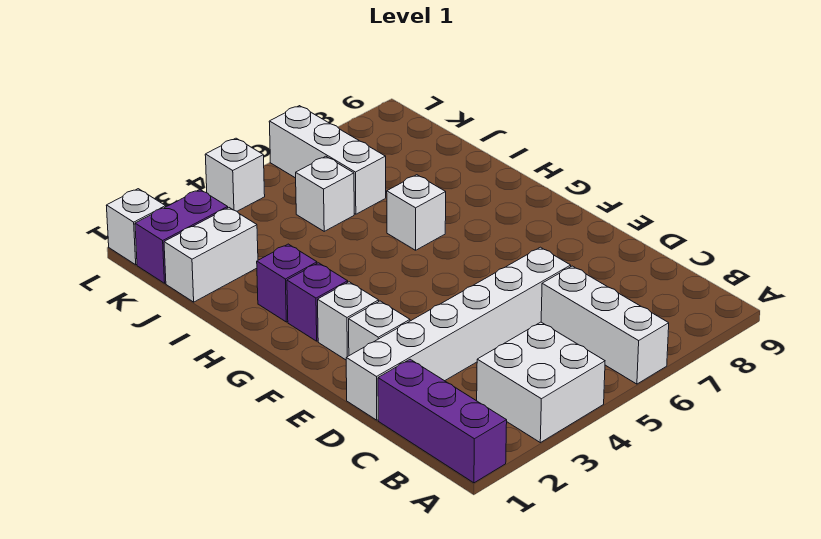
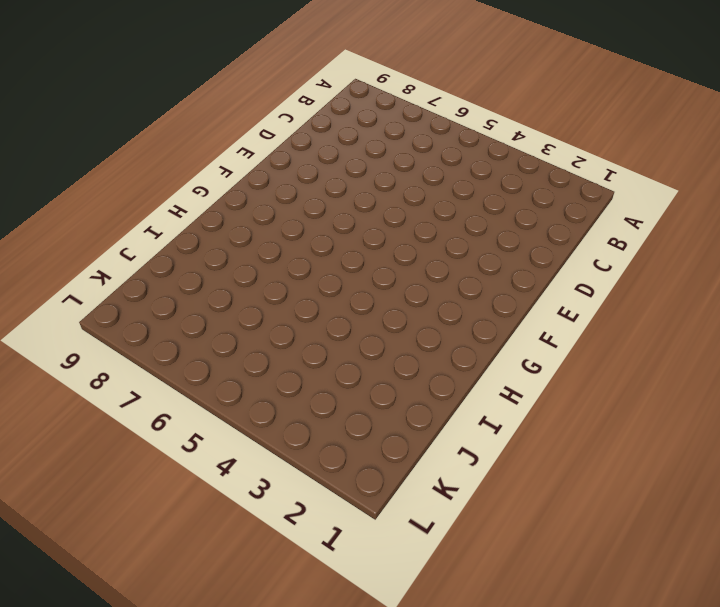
none -> purple brick A1:C1 level 1
none -> white brick A3:B4 level 1
none -> white brick A6:C6 level 1

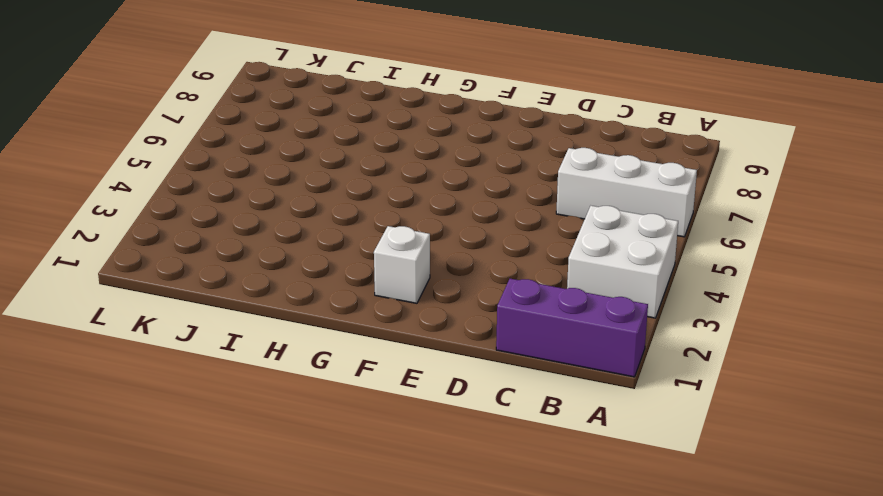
none -> white brick D1:D6 level 1
none -> white brick E2 level 1
none -> purple brick G2 level 1

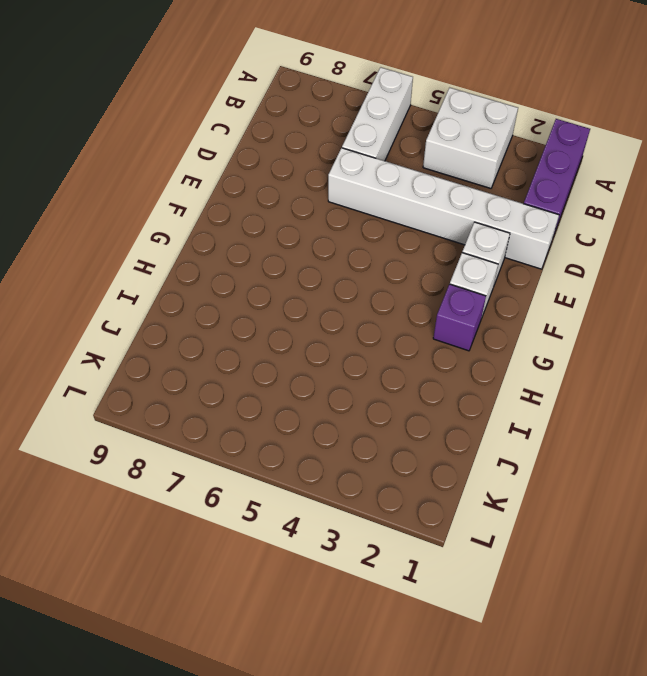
none -> purple brick H2 level 1
none -> white brick H6 level 1
none -> white brick J1:J2 level 1

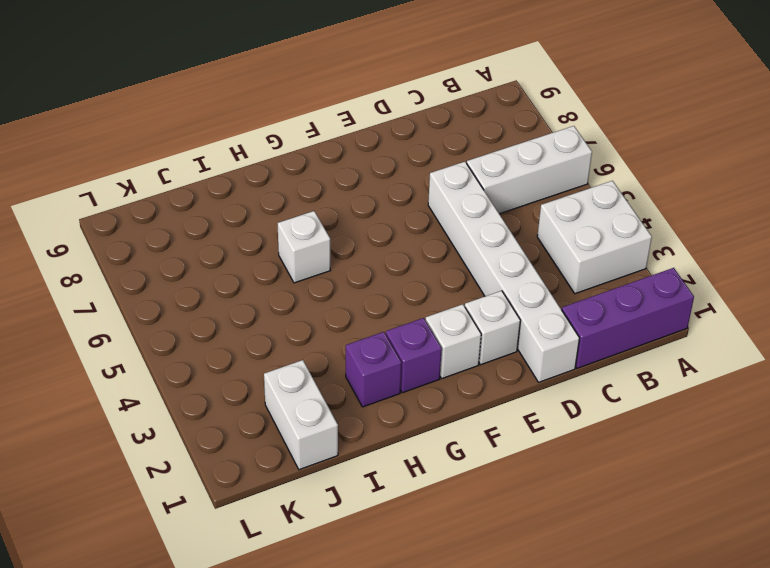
none -> white brick J5 level 1
none -> white brick J6:L6 level 1
none -> purple brick K1:K2 level 1

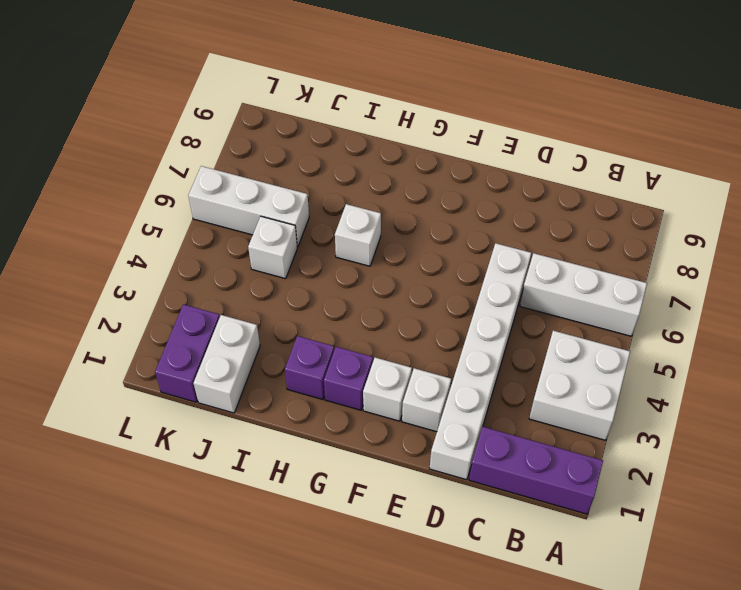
none -> white brick L1 level 1
none -> white brick L4 level 1

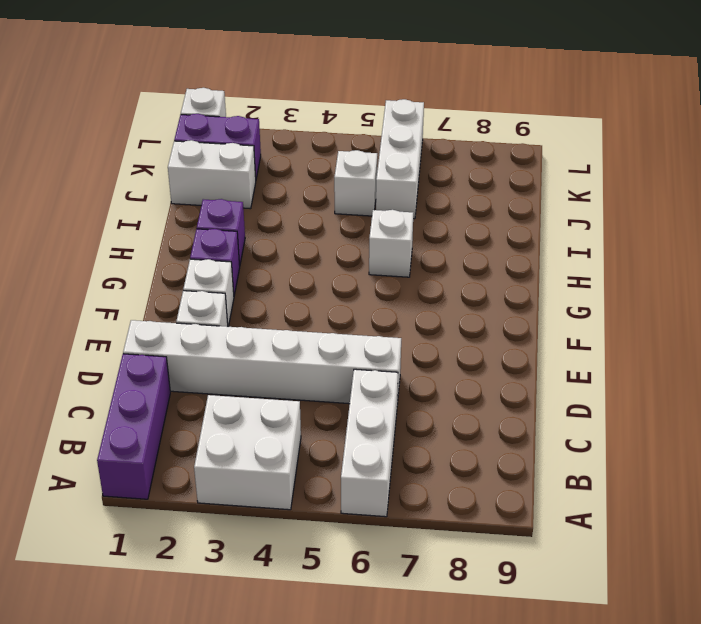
none -> white brick L4 level 1

